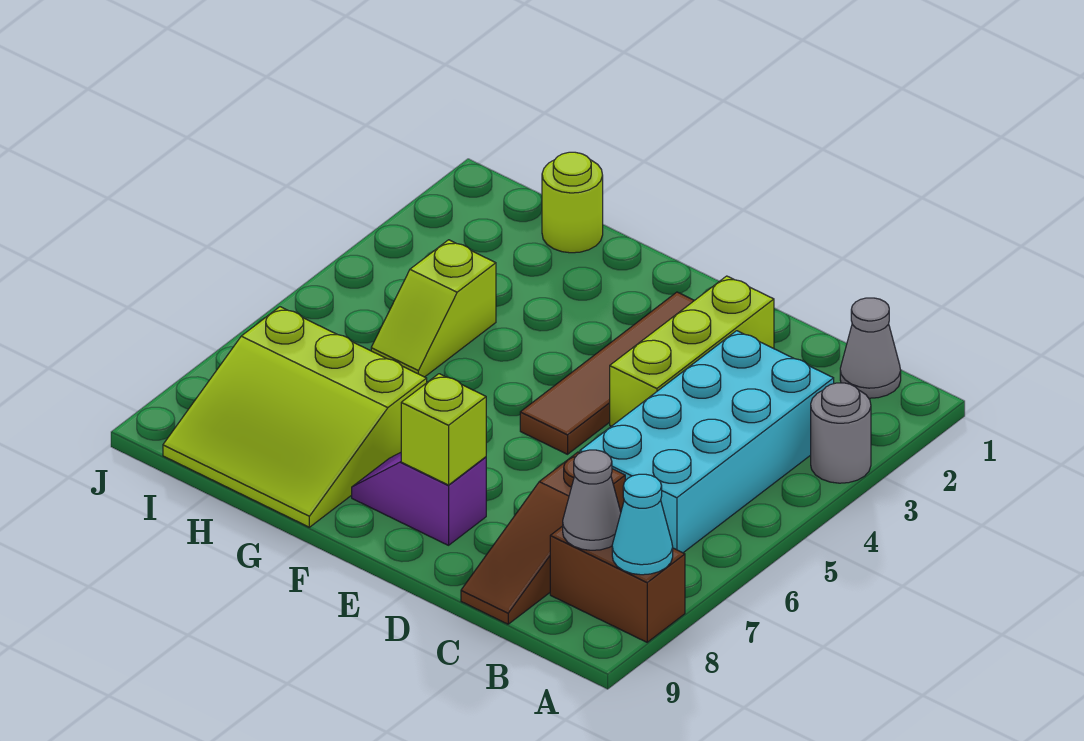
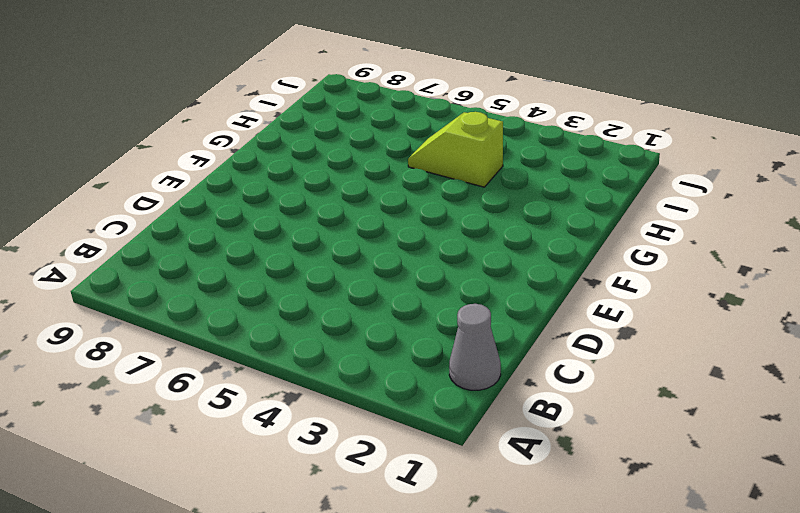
none -> grey round brick A3 level 1
none -> brown brick A8:B8 level 1
none -> cyan brick B3:C6 level 1

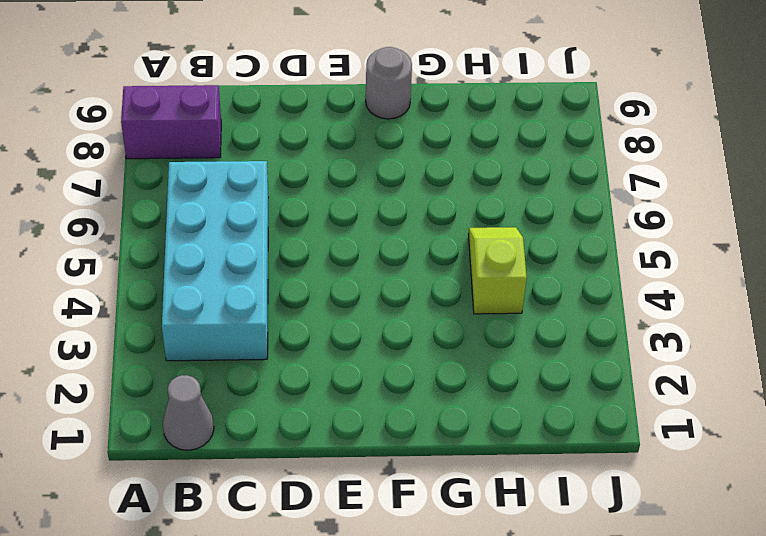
purple brick A8:B8 level 1 -> brown brick A8:B8 level 1
grey round brick F9 level 1 -> grey round brick A3 level 1
none -> brown slope C7:C9 level 1 top 7
none -> lime brick D2:D4 level 1
none -> brown tile E2:E5 level 1

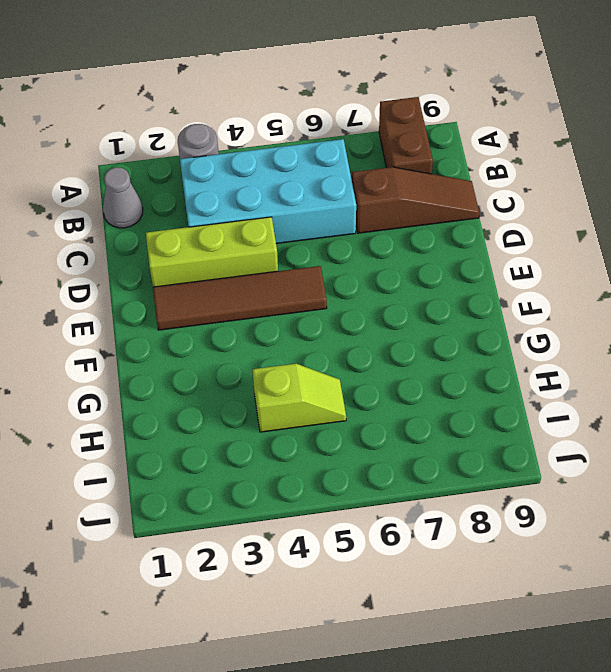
none -> purple slope E8:F8 level 1 top E
none -> lime slope G7:I9 level 1 top 7
none -> lime round brick H1 level 1

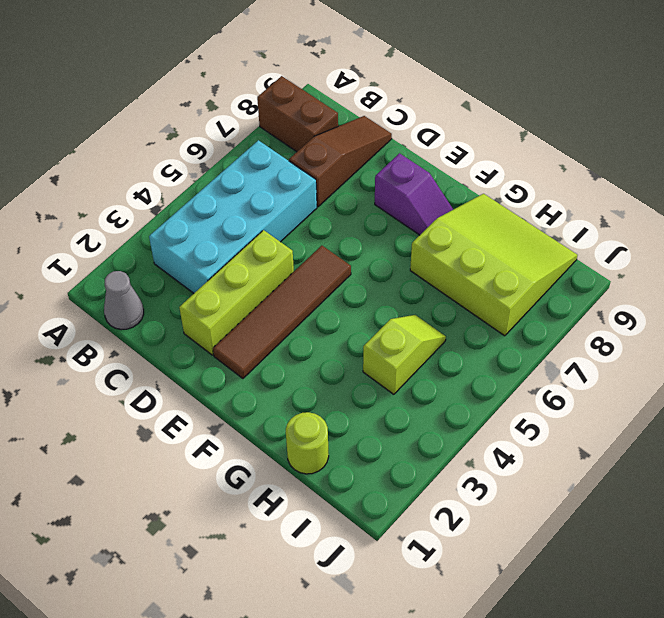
none -> grey round brick A3 level 1
none -> cyan cone A8 level 2
none -> grey cone B8 level 2

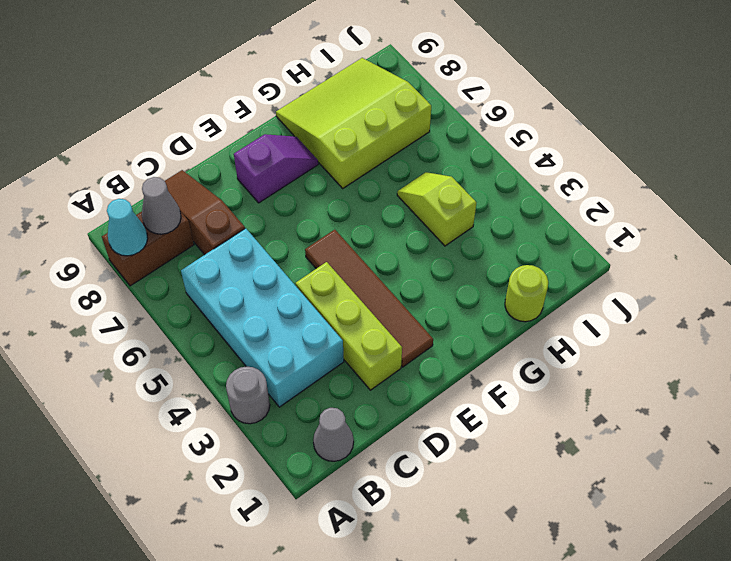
none -> lime brick E8 level 2

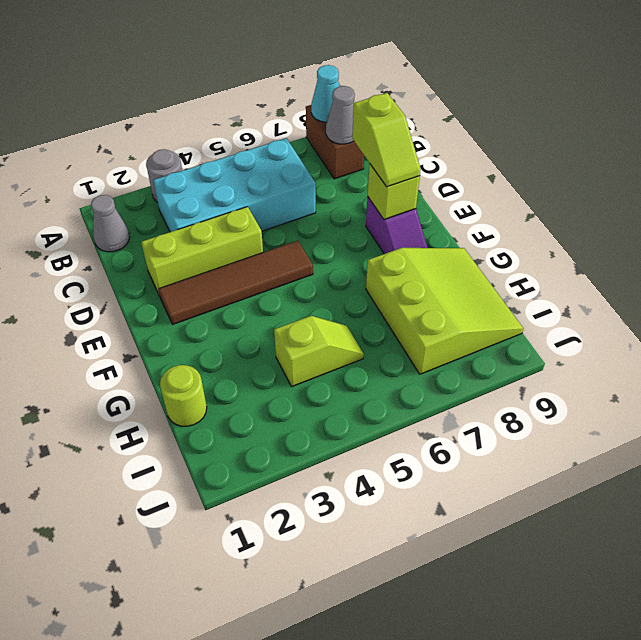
lime slope D8:E8 level 3 top D -> none
none -> brown slope C7:C9 level 1 top 7

